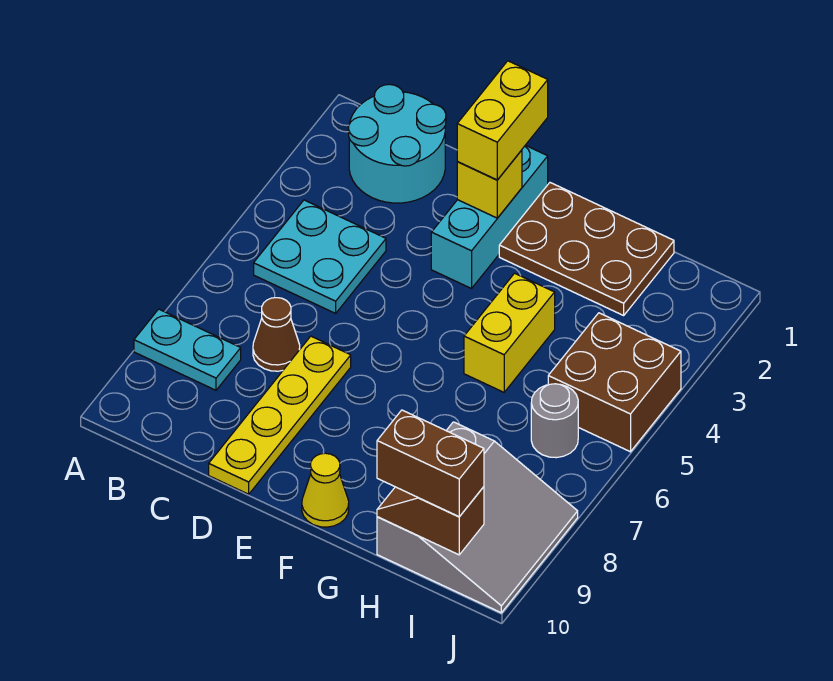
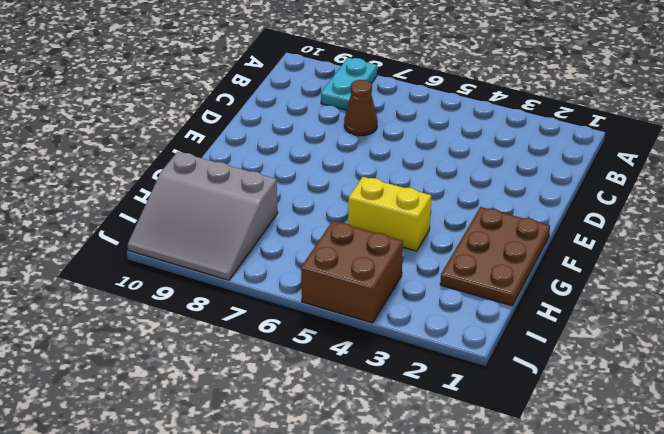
none -> cyan round brick B1:C2 level 1
none -> cyan plate B4:C5 level 1
none -> yellow plate D7:D10 level 1

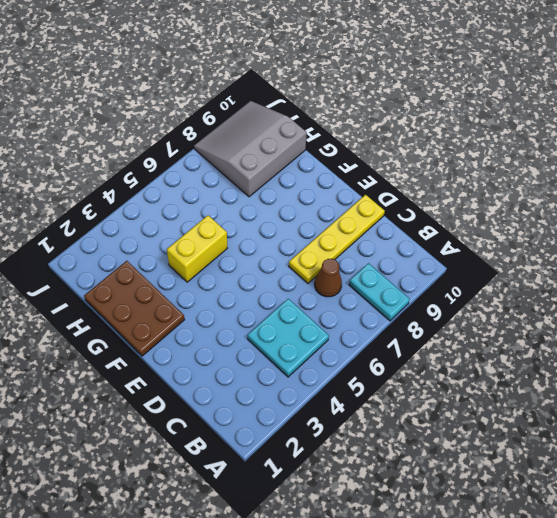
none -> cyan round brick B1:C2 level 1
none -> cyan brick E1:E3 level 1
none -> yellow cone F10 level 1

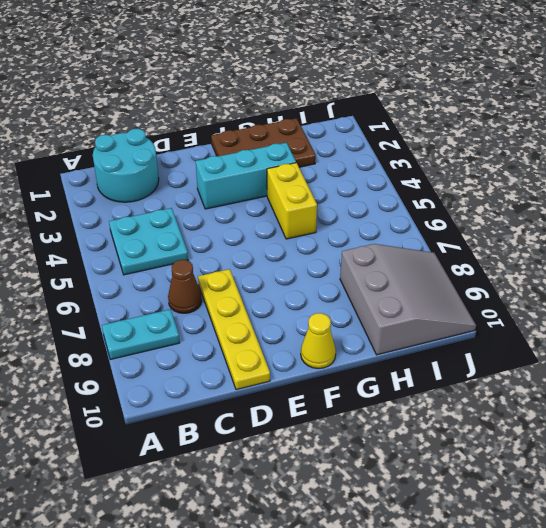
cyan brick E3:G3 level 1 -> cyan brick E1:E3 level 1
none -> brown brick I4:J5 level 1
none -> grey round brick I6 level 1
none -> yellow brick E2 level 2

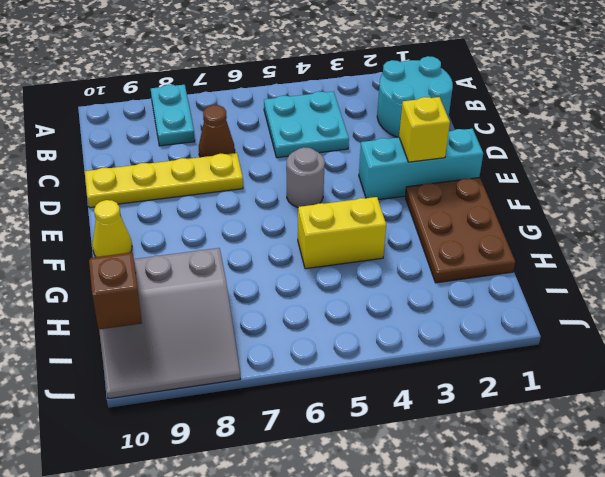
grey round brick E5 level 1 -> grey round brick I6 level 1
none -> brown brick I4:J5 level 1
none -> yellow brick E1:E2 level 3
none -> brown brick H10:I10 level 3

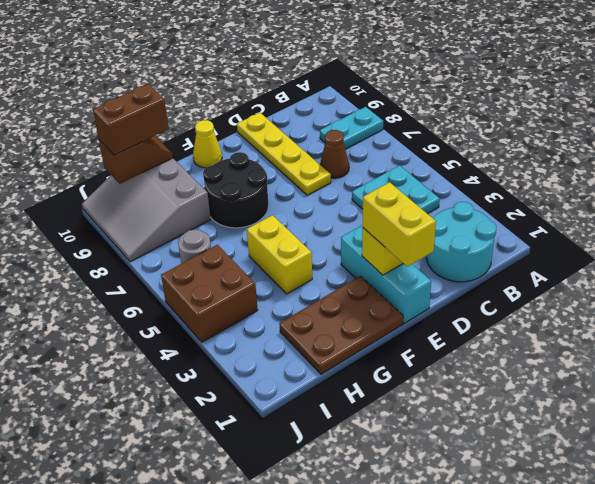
black round brick F7:G8 level 1 -> none

